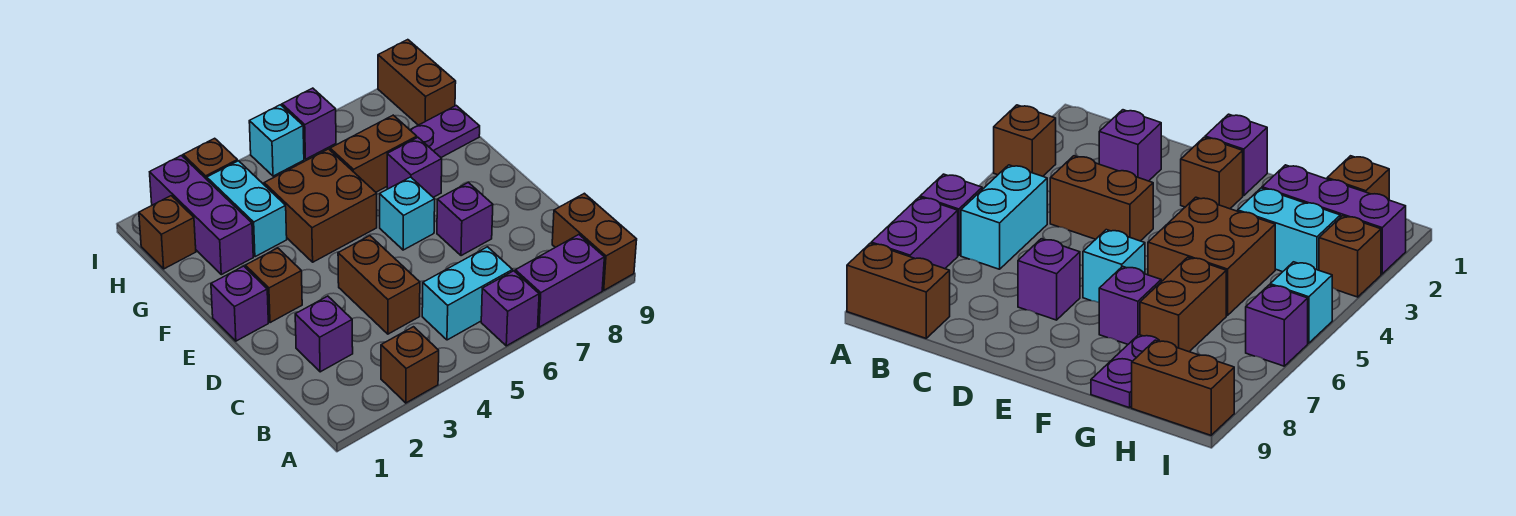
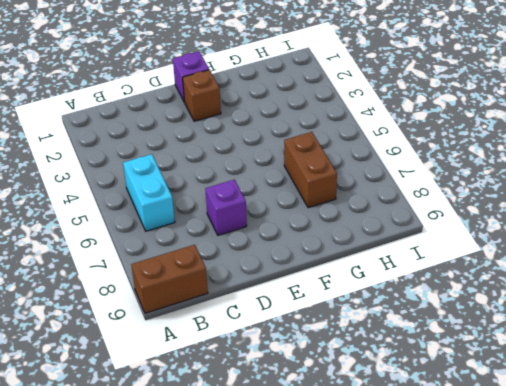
none -> brown brick A3 level 1
none -> purple brick A6 level 1
none -> purple brick A7:A8 level 1

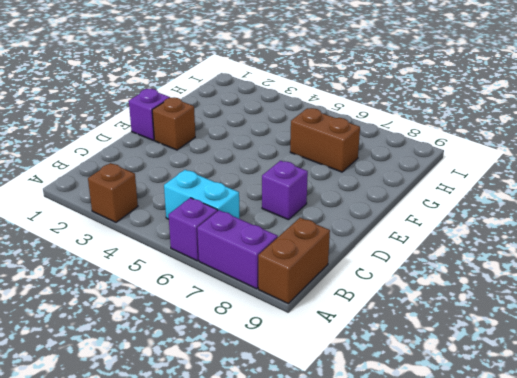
none -> purple brick C2 level 1
none -> brown brick C4:D4 level 1
none -> cyan brick E6 level 1

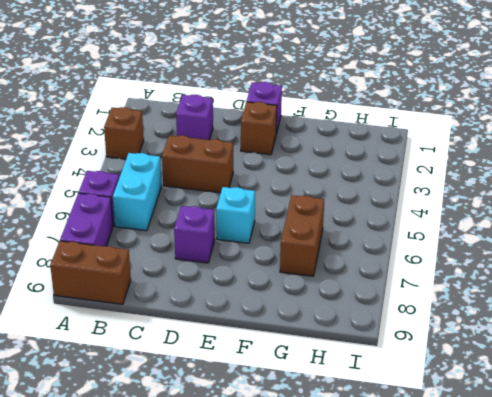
none -> brown brick F4:G5 level 1
none -> purple brick F7 level 1
none -> purple brick G2:I2 level 1

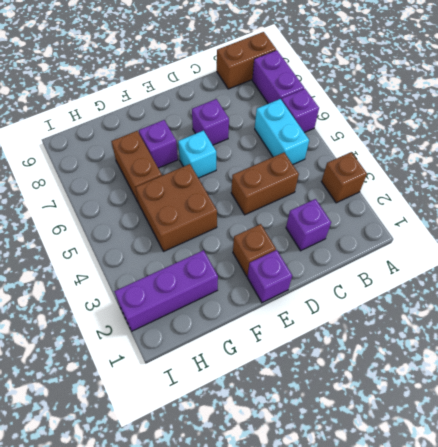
none -> cyan brick G3:H3 level 1
none -> purple plate G8:G9 level 1
none -> brown brick H1 level 1

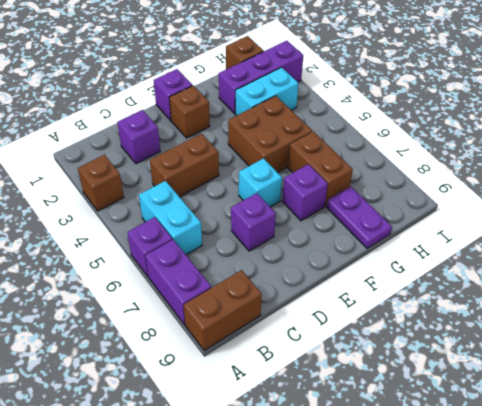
none -> brown brick H9:I9 level 1
none -> brown brick I3 level 1
none -> cyan brick I5 level 1

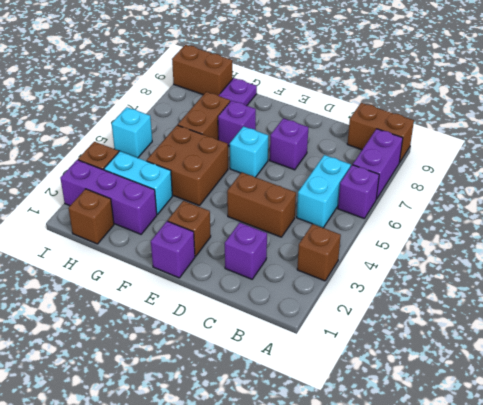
none -> purple brick I6 level 1

